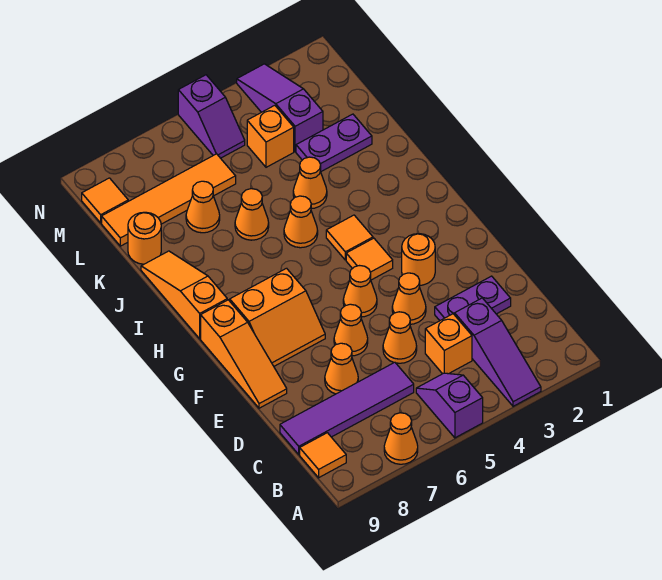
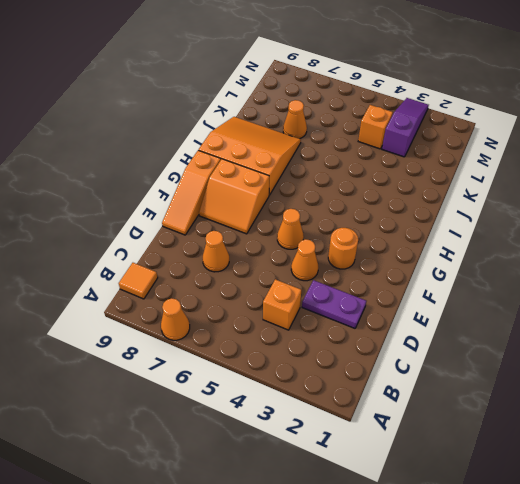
orange slope H7:J9 level 1 top H -> orange slope H9:J9 level 1 top H
none -> purple slope A3:C3 level 1 top C
none -> purple slope A5:B5 level 1 top A
none -> purple tile C6:C9 level 1

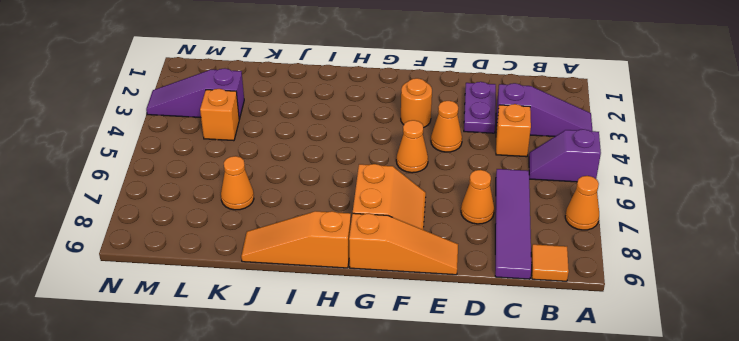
none -> orange cone D5 level 1
none -> orange cone E6 level 1
none -> orange tile G4 level 1

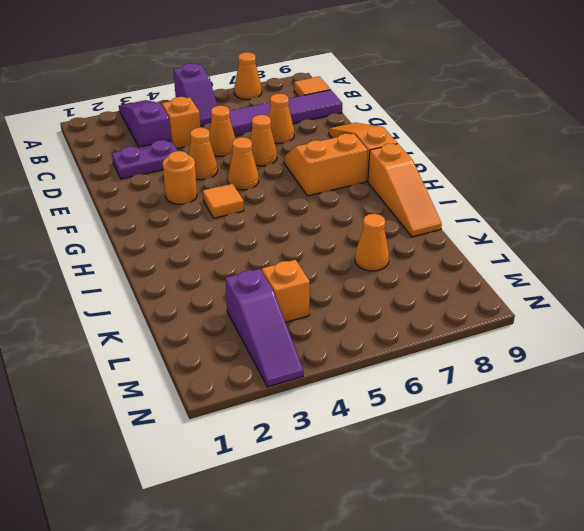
none -> orange tile H4 level 1
none -> orange cone I5 level 1
none -> orange cone J4 level 1

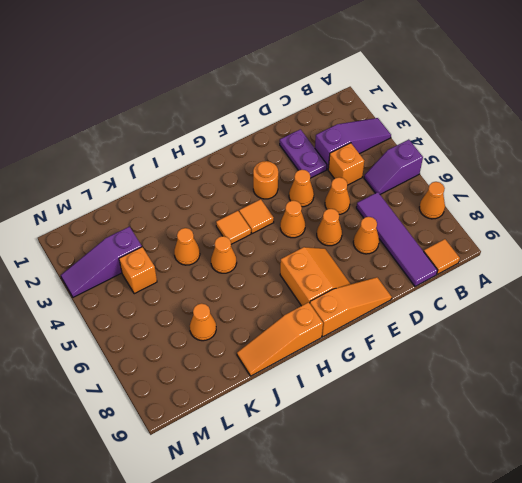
none -> orange cone J6 level 1
none -> purple plate K2:K3 level 1
none -> orange round brick K9 level 1

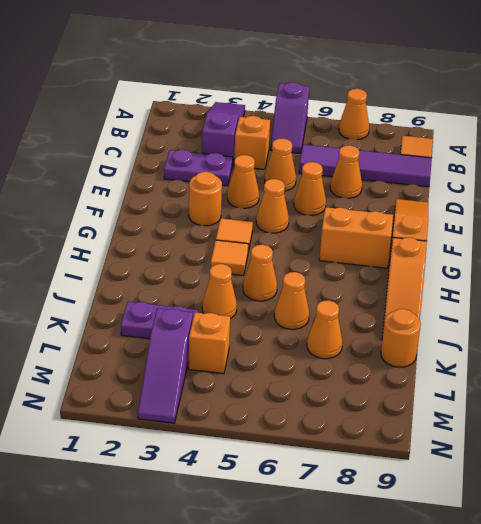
none -> orange tile L6:L9 level 1
none -> purple slope M5:N5 level 1 top N
none -> orange tile M9 level 1

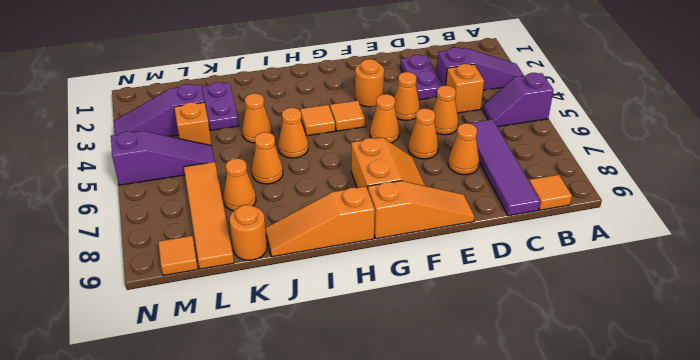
purple slope L5:N5 level 1 top N -> purple slope M5:N5 level 1 top N
none -> orange cone A7 level 1

